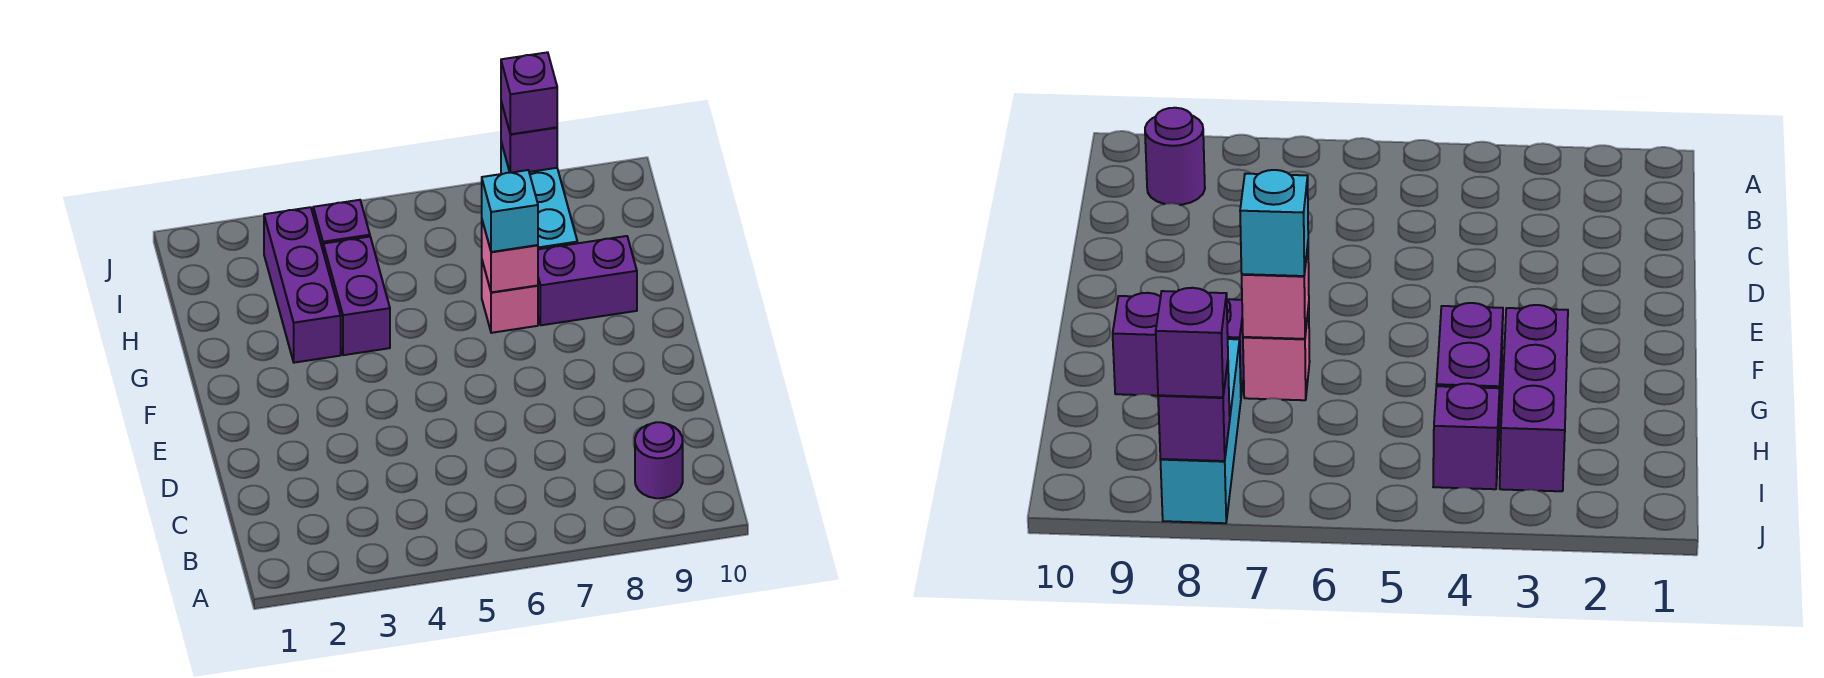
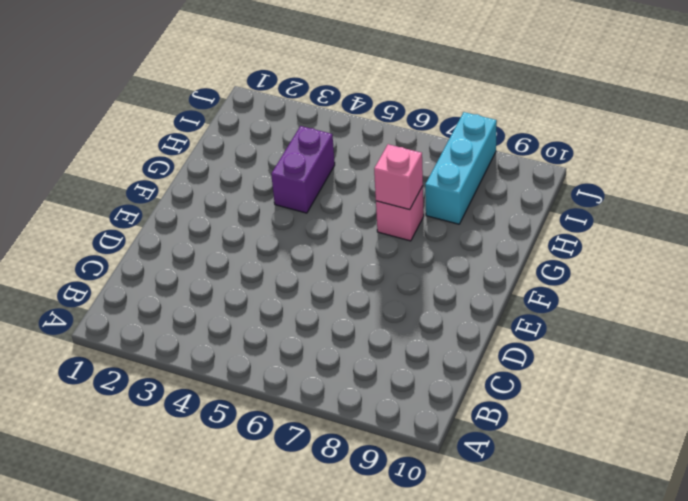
none -> purple round brick B9 level 1
none -> purple brick G3:I3 level 1

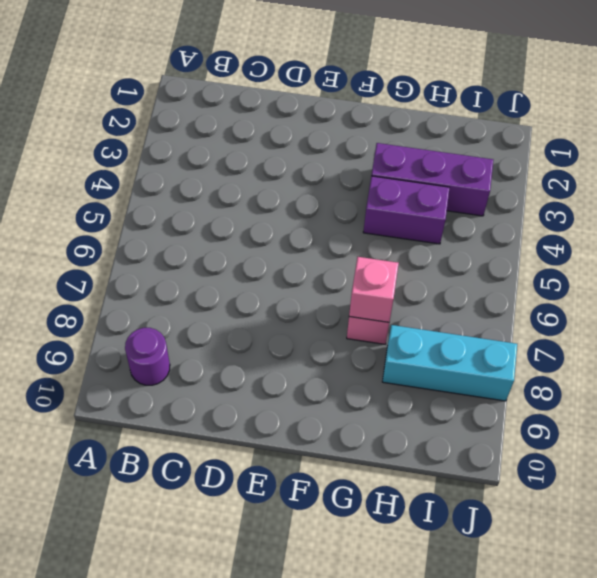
none -> purple brick G8:G9 level 1
none -> purple brick I4 level 1

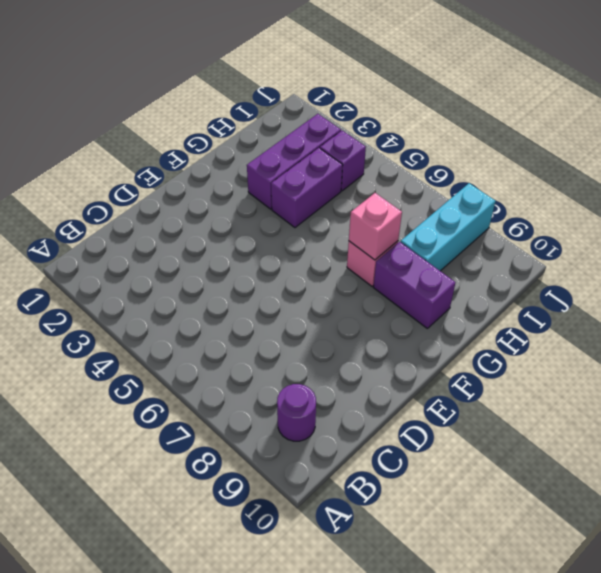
none -> purple brick J8 level 2
none -> cyan brick G7 level 3

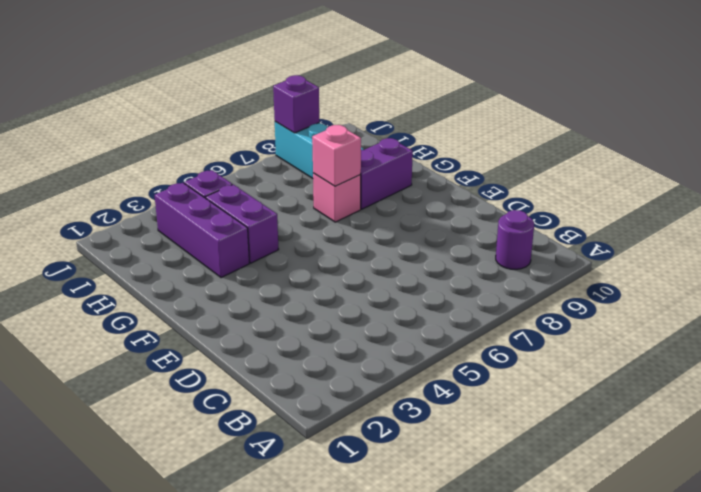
none -> cyan brick G7 level 3
none -> purple brick J8 level 3

